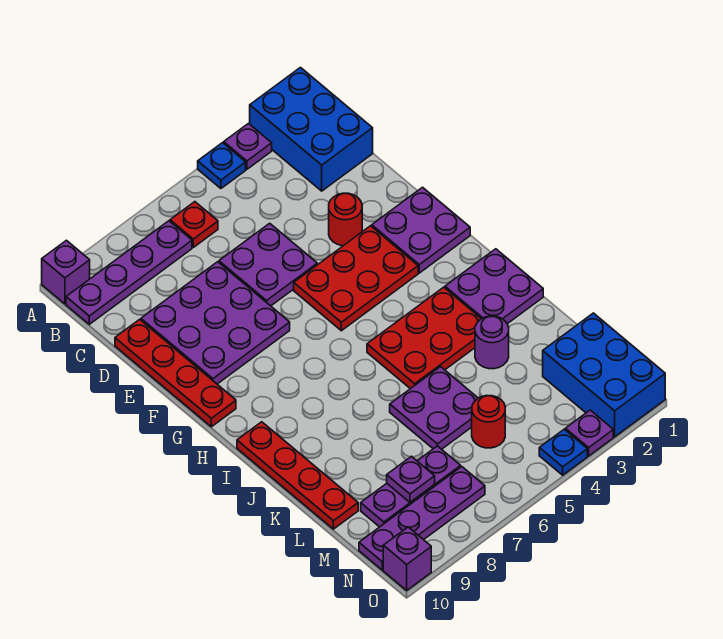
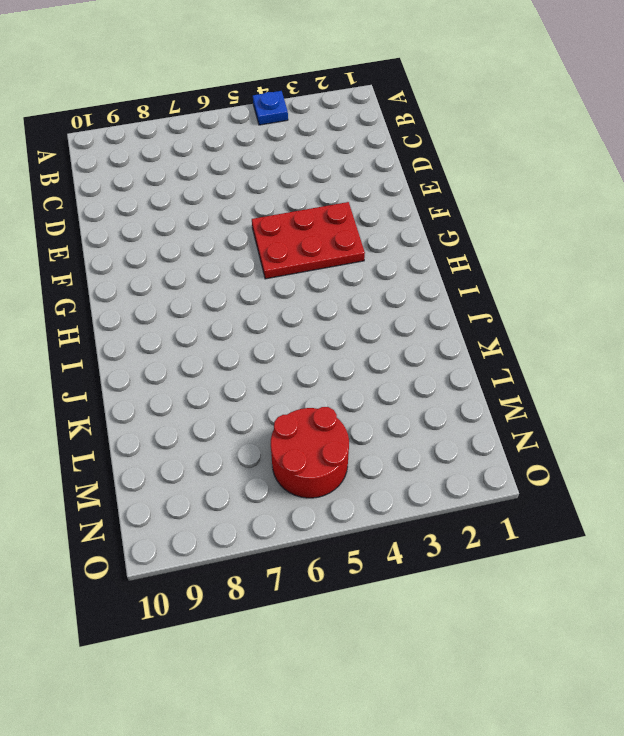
red round brick M5:N6 level 1 -> red round brick M5 level 1
none -> blue brick A1:C2 level 1
none -> purple plate A3 level 1
none -> purple brick A10 level 1

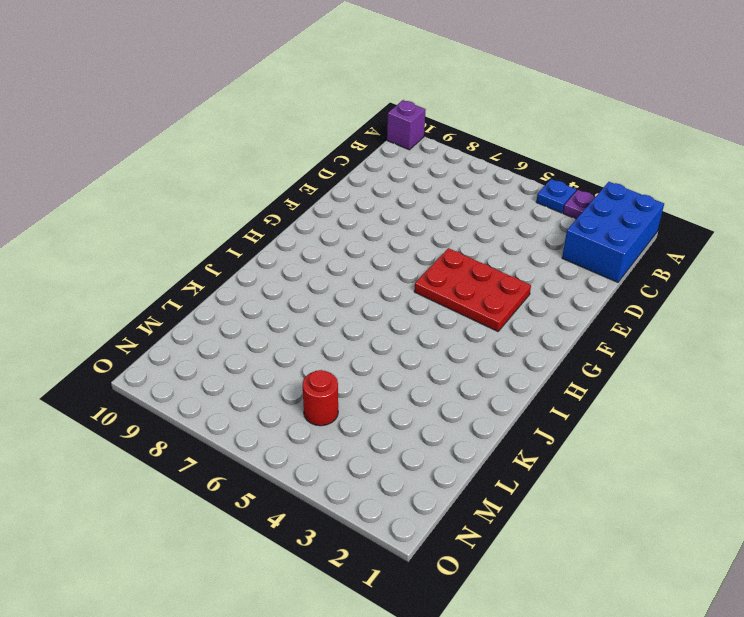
none -> red plate B6 level 1
none -> purple plate B7:B10 level 1
none -> purple plate D5:E6 level 1

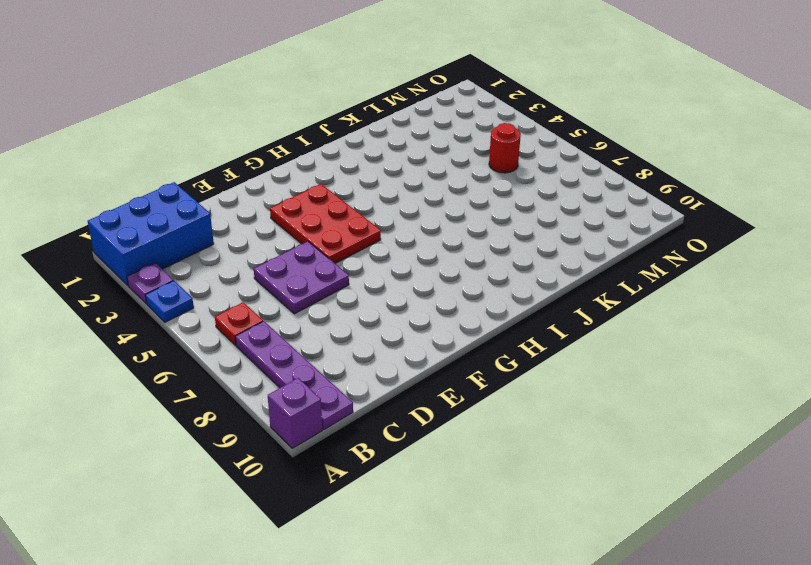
none -> purple plate D7:F9 level 1
none -> red plate D10:G10 level 1
none -> red round brick E3 level 1

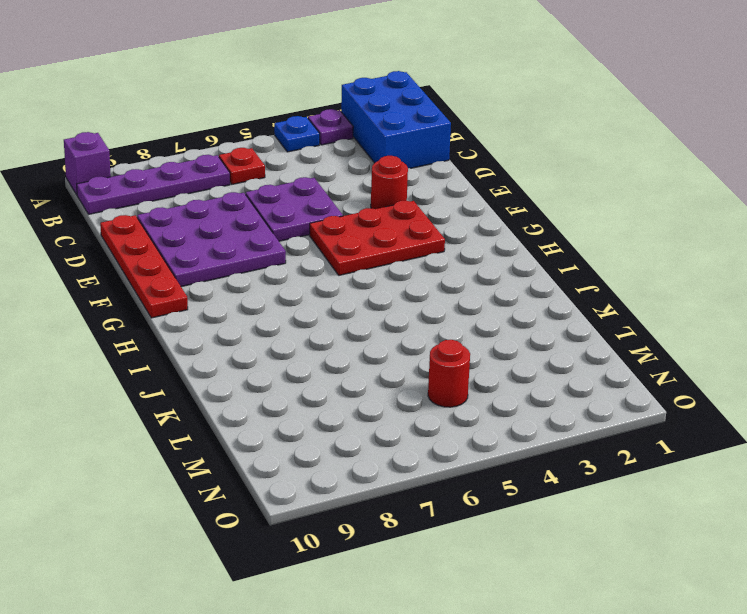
none -> purple plate F1:G2 level 1
none -> purple plate I1:J2 level 1
none -> red plate I3:J5 level 1

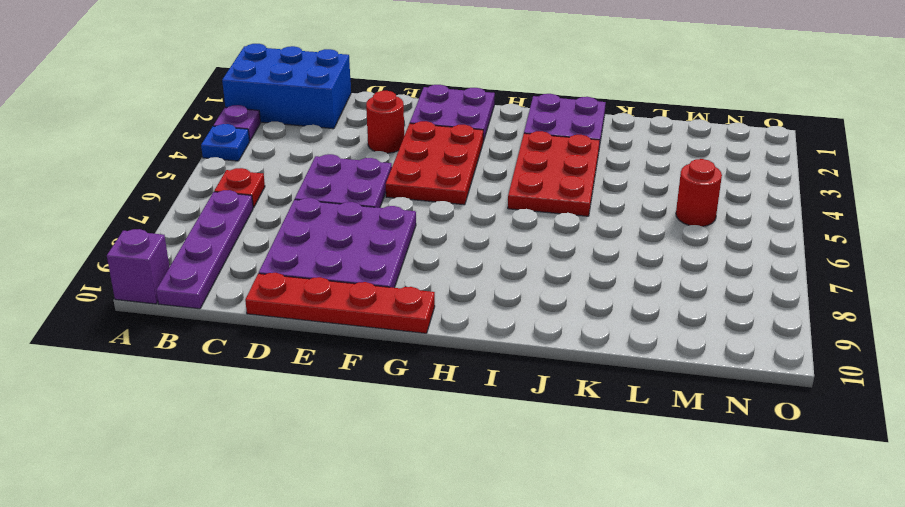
none -> red plate I10:L10 level 1
none -> purple round brick K3 level 1
none -> purple plate K5:L6 level 1

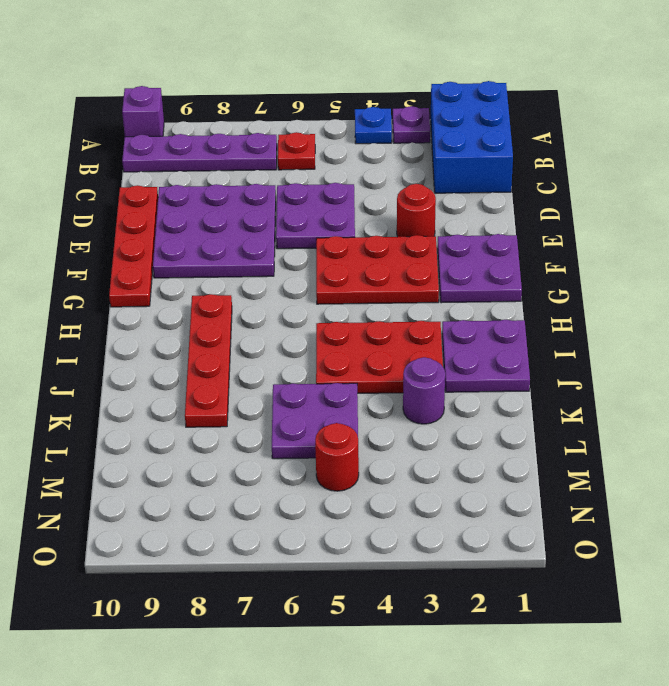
red plate H8:K8 level 1 -> red plate I10:L10 level 1
none -> blue brick M1:O2 level 1
none -> purple plate M7:M9 level 1
none -> purple plate N7:N10 level 1

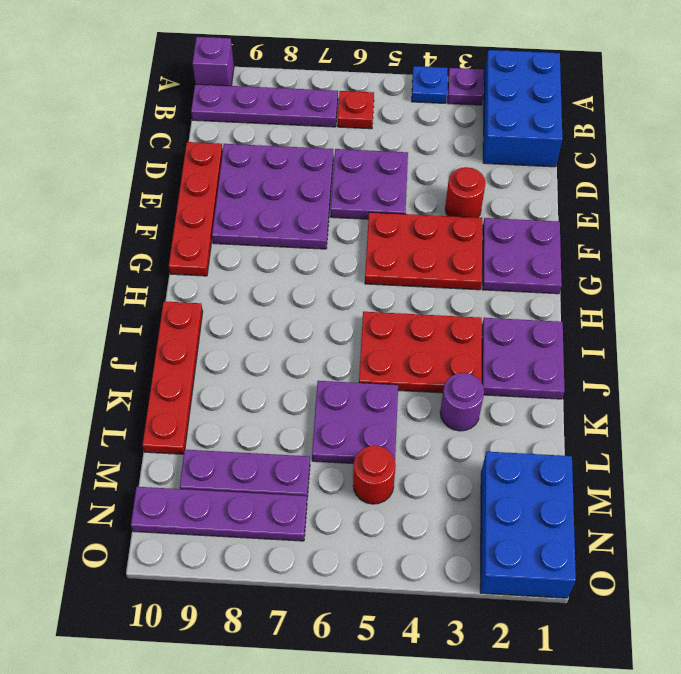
none -> purple plate O3 level 1
none -> blue plate O4 level 1
none -> purple brick O10 level 1

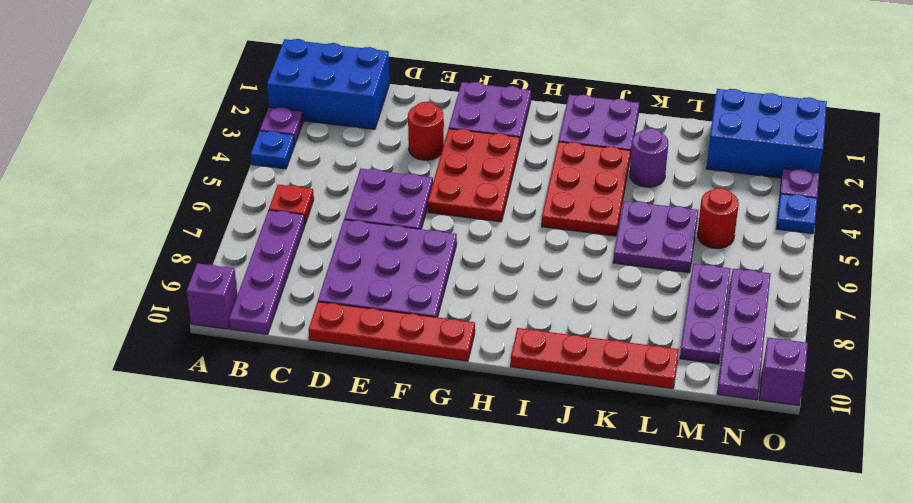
none -> purple plate M8 level 2

